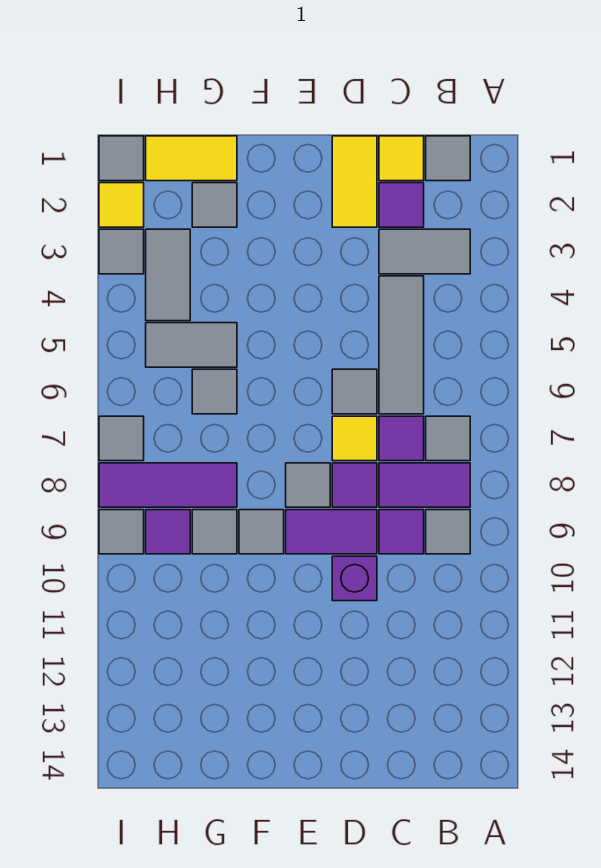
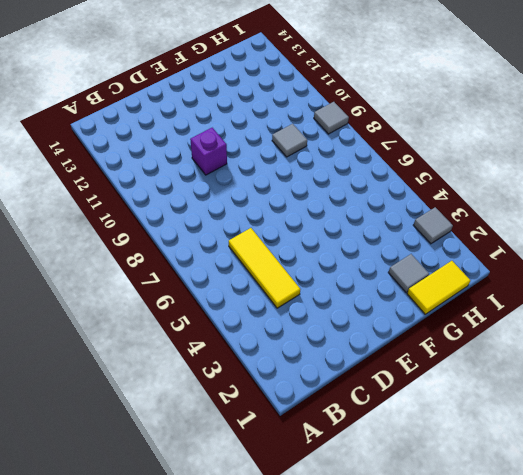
yellow tile C4:C6 level 1 -> grey tile C4:C6 level 1
none -> grey tile B1 level 1
none -> grey tile B3:C3 level 1
none -> grey tile B7 level 1
none -> purple tile B8:C8 level 1

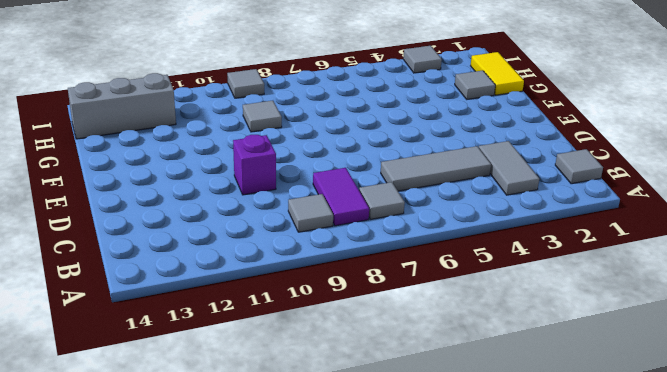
grey brick H12:H14 level 1 -> none
none -> yellow tile C1 level 1
none -> purple tile C2 level 1
none -> purple tile C7 level 1
none -> purple tile C9 level 1

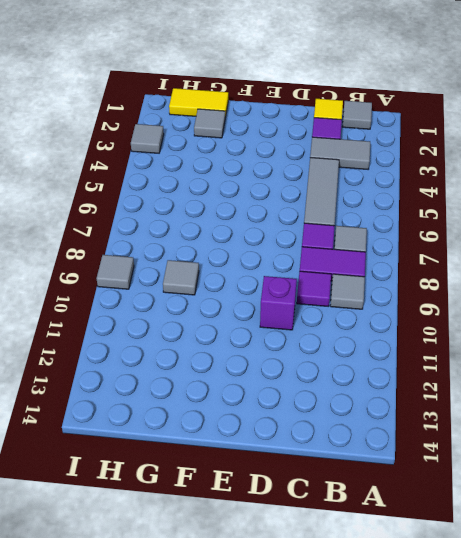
none -> yellow tile D1:D2 level 1
none -> grey tile D6 level 1
none -> yellow tile D7 level 1
none -> purple tile D8 level 1

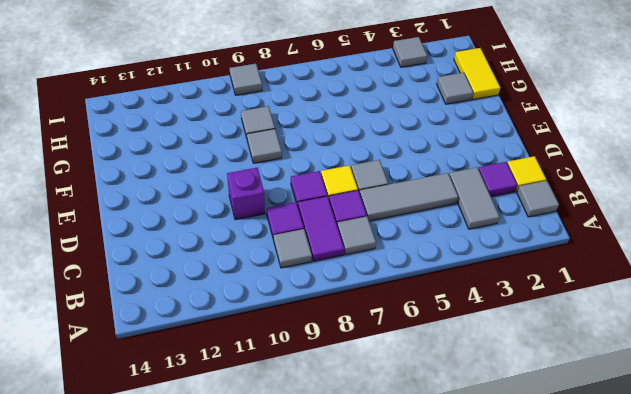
none -> yellow tile D1:D2 level 1
none -> purple tile D9:E9 level 1
none -> grey tile E8 level 1
none -> grey tile G5:H5 level 1

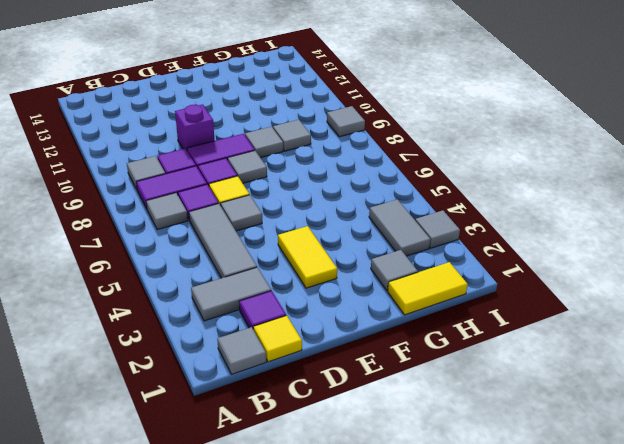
yellow tile E3:E4 level 1 -> yellow tile D1:D2 level 1
none -> grey tile G5:H5 level 1
none -> grey tile G6 level 1
none -> purple tile G8:I8 level 1
none -> purple tile H9 level 1

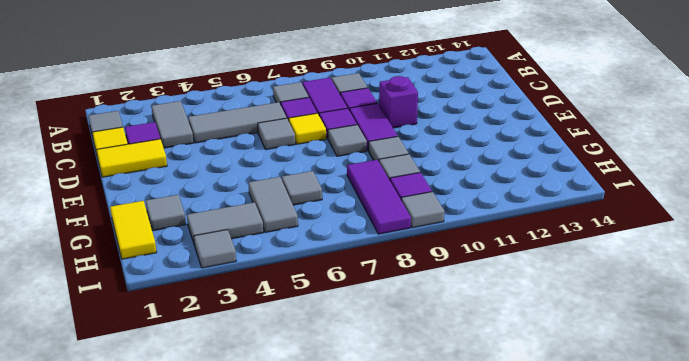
none -> grey tile I1 level 1
none -> yellow tile I2 level 1
none -> grey tile I7 level 1

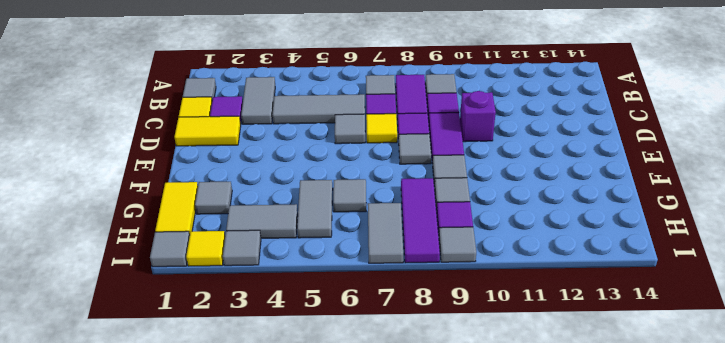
grey tile H7:I7 level 1 -> grey tile I7 level 1

